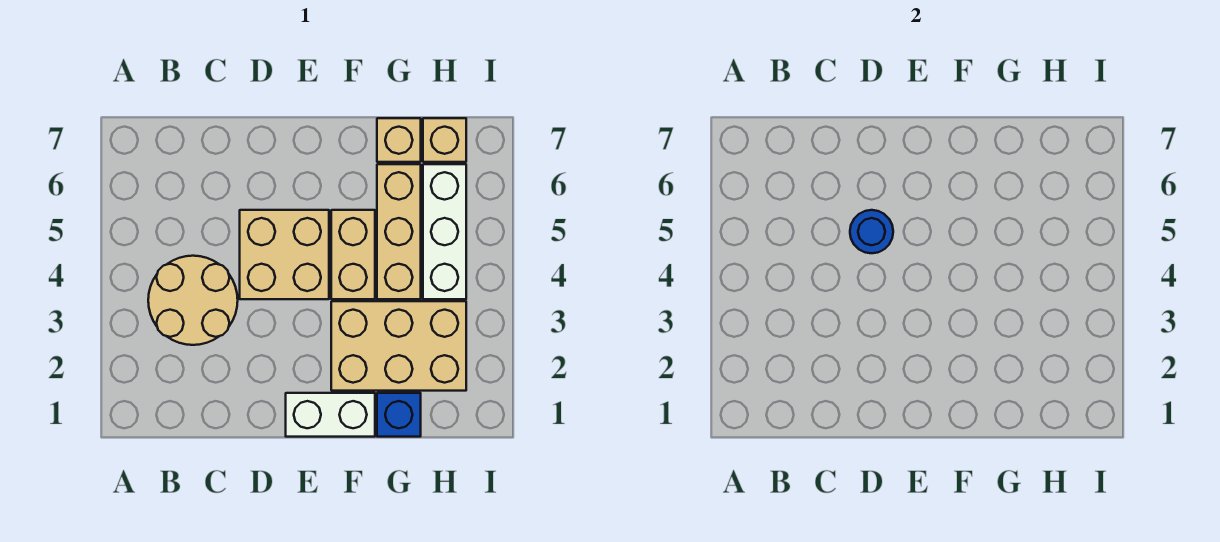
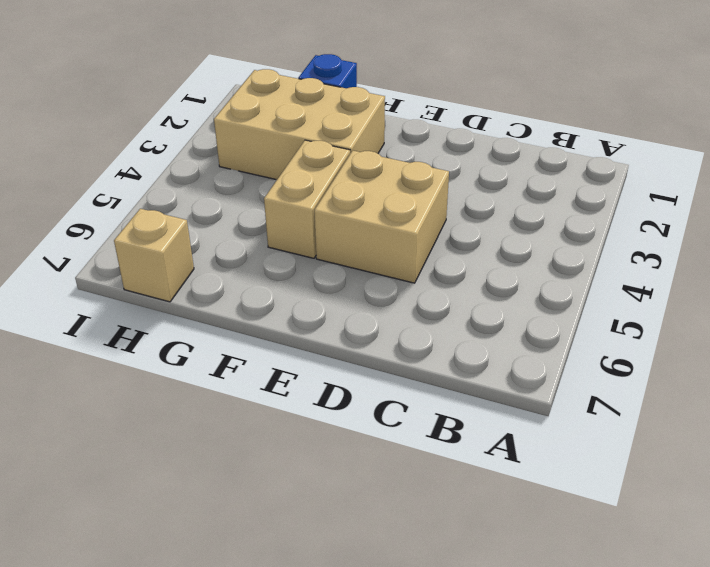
none -> tan round brick B3:C4 level 1
none -> white brick E1:F1 level 1

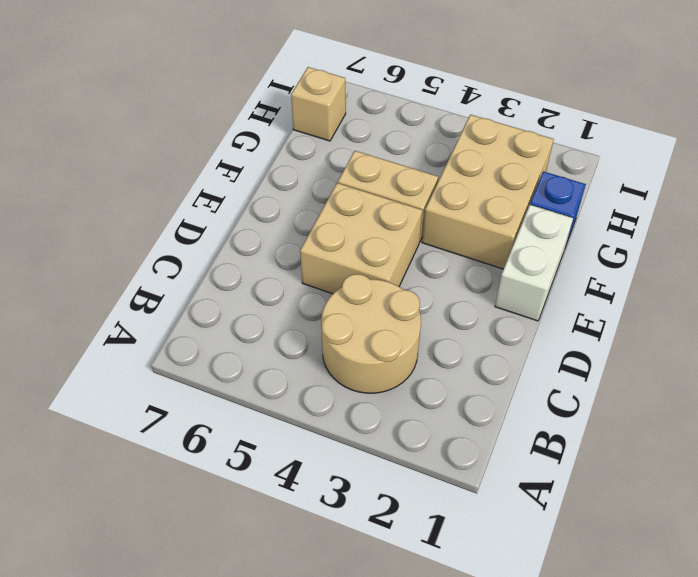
none -> tan brick G4:G6 level 1
none -> tan brick G7 level 1

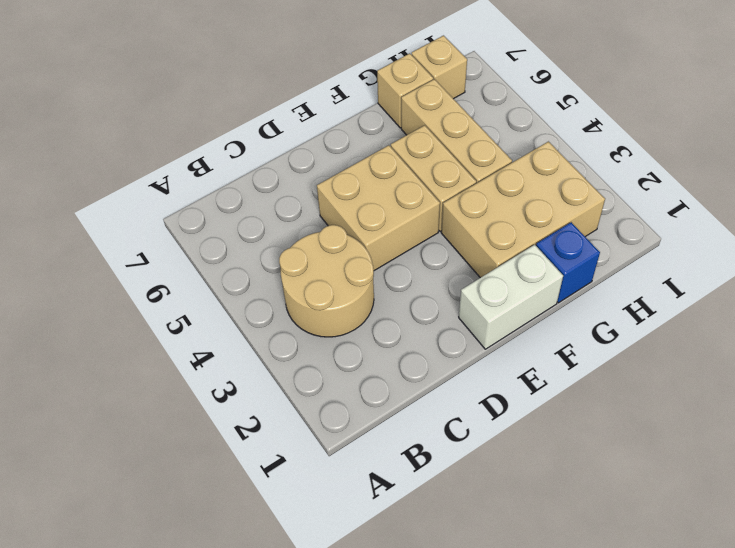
none -> white brick H4:H6 level 1
none -> blue round brick D5 level 2

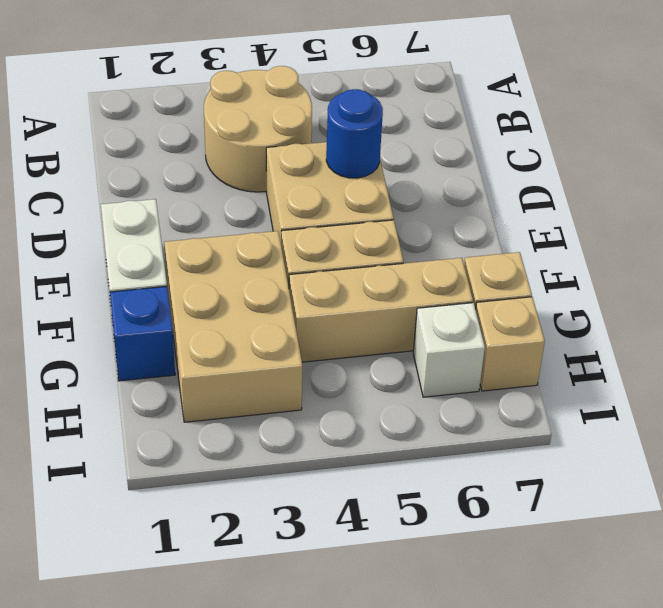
white brick H6 level 1 -> white brick H4:H6 level 1

